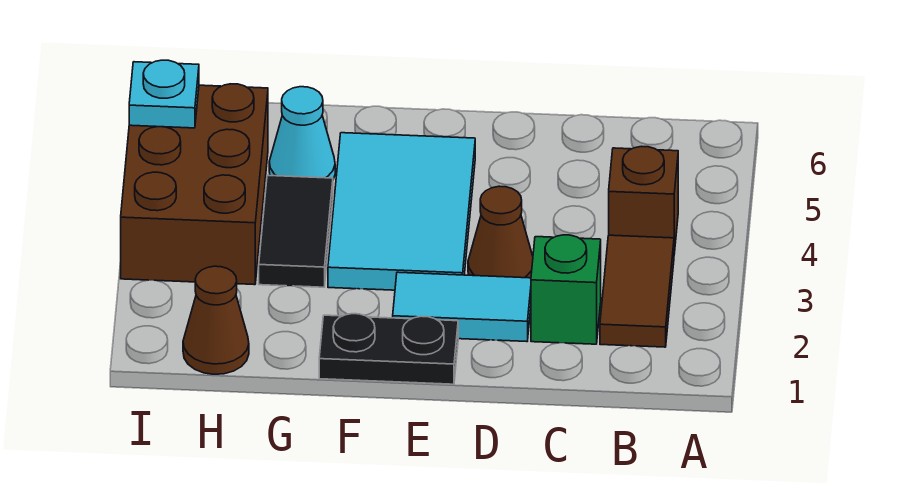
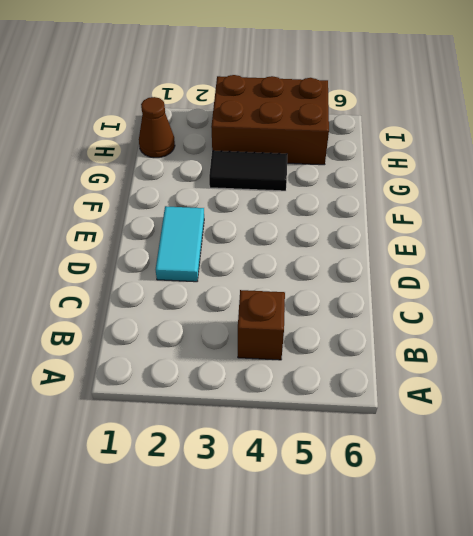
none -> brown tile B2:B3 level 1
none -> green brick C2 level 1
none -> brown cone D3 level 1

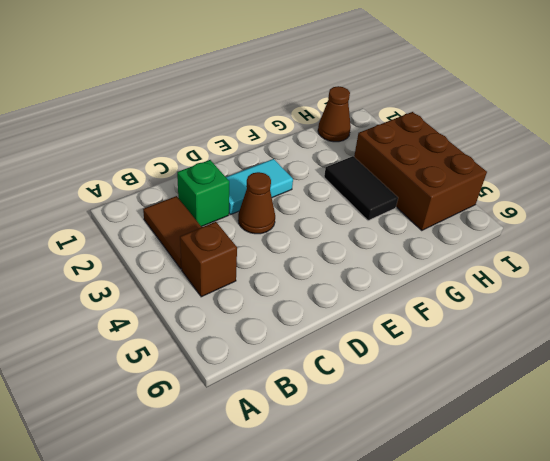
none -> black plate E1:F1 level 1
none -> cyan tile E3:F5 level 1
none -> cyan cone G5 level 1

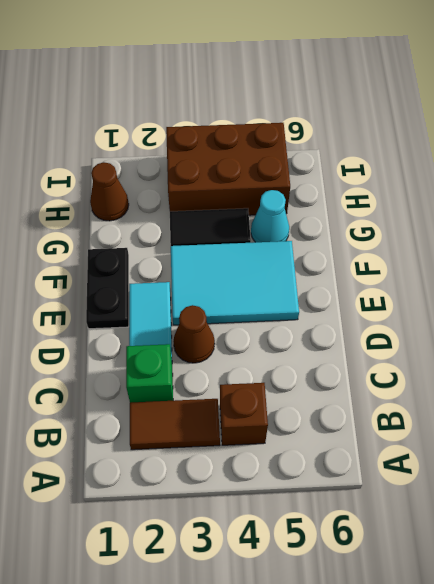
none -> cyan plate I5 level 2

